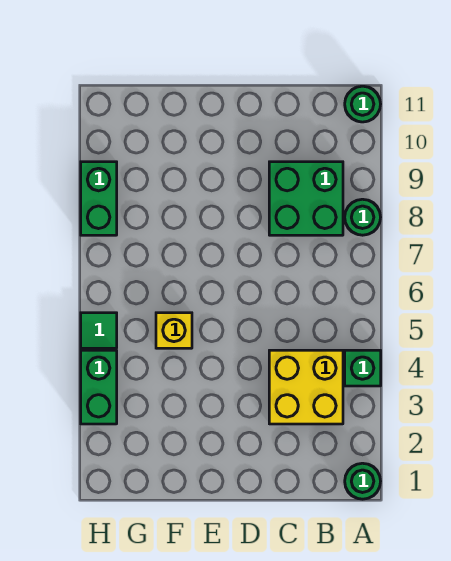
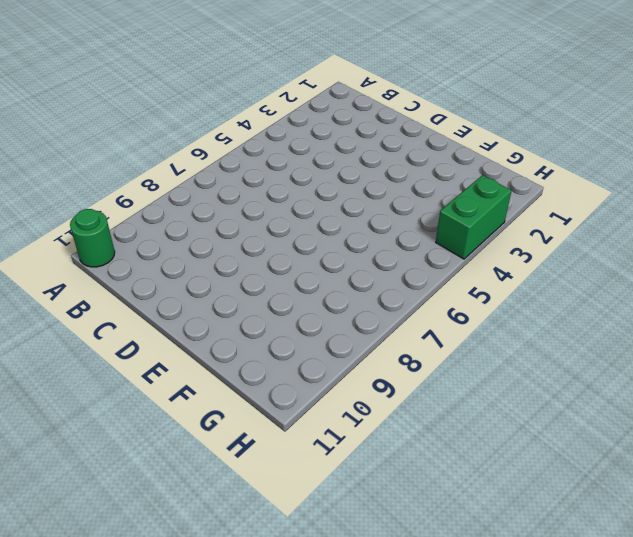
none -> green round brick A1 level 1
none -> green brick A4 level 1

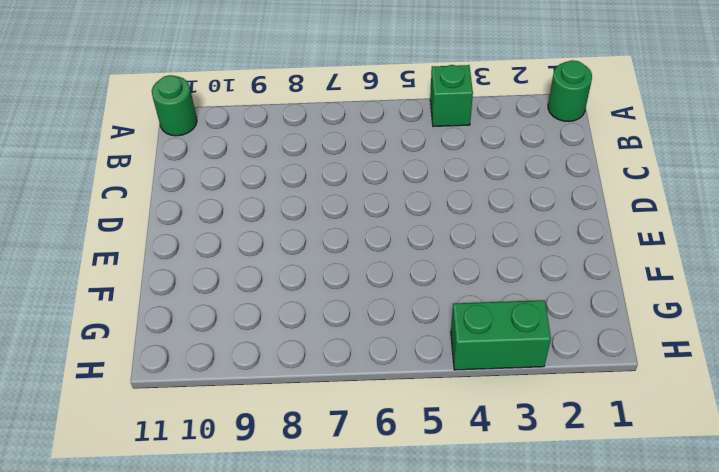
none -> green round brick A8 level 1
none -> yellow brick B3:C4 level 1

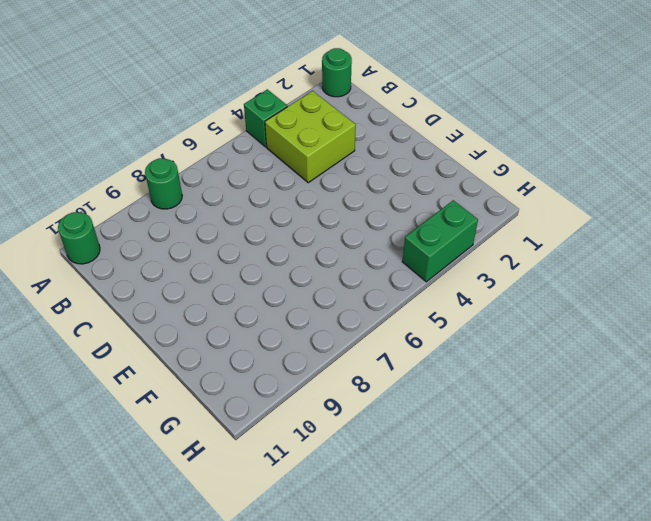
lime brick B3:C4 level 1 -> yellow brick B3:C4 level 1
none -> green brick B8:C9 level 1
none -> yellow brick F5 level 1

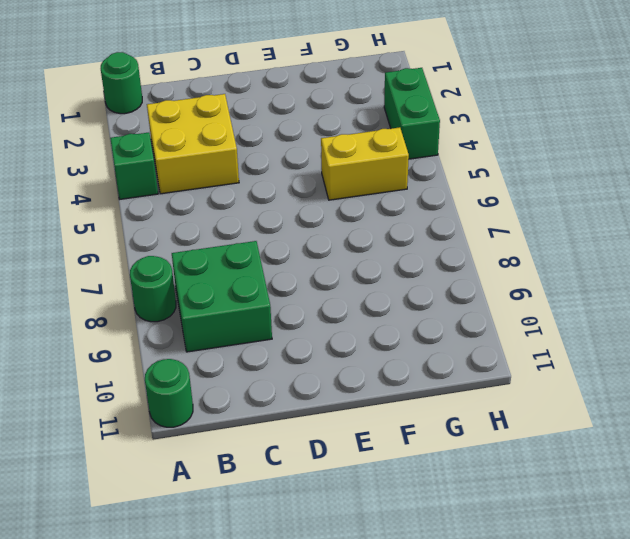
yellow brick F5:G5 level 1 -> yellow brick F5 level 1
none -> green tile H5 level 1
none -> green brick H8:H9 level 1

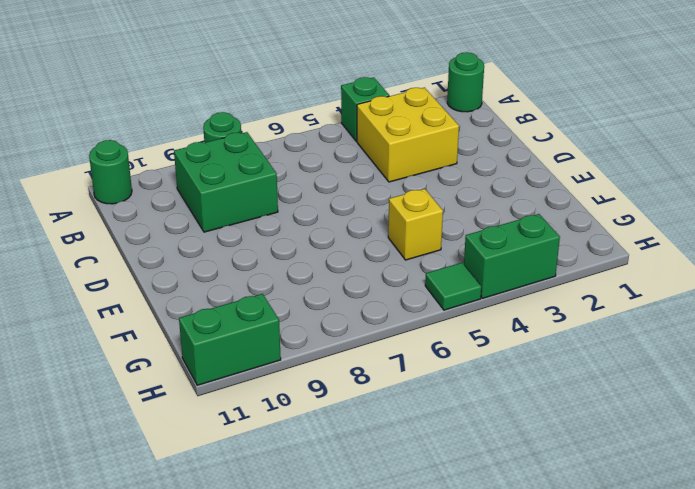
green brick H10:H11 level 1 -> green brick H8:H9 level 1

